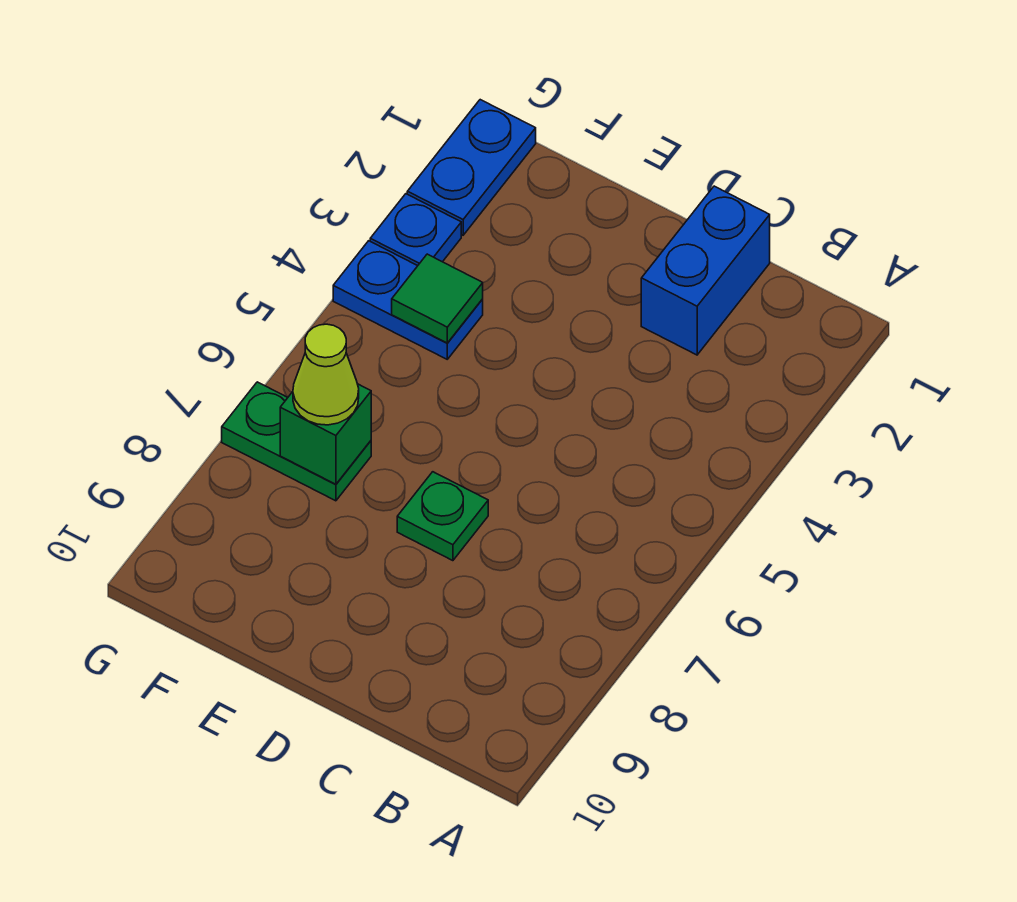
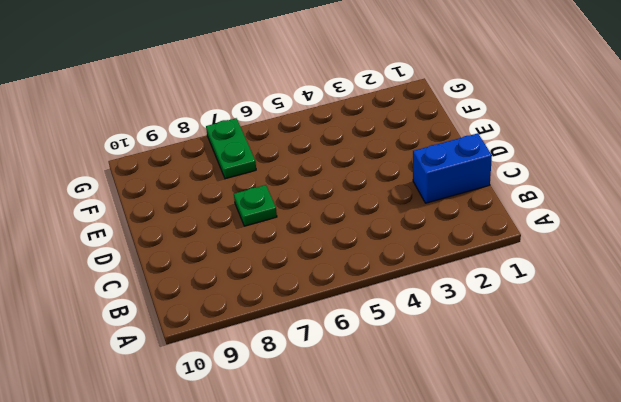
none -> blue plate F4:G4 level 1
none -> blue plate G1:G2 level 1

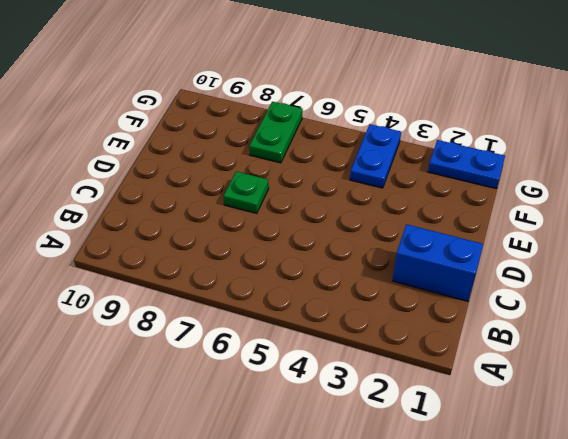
none -> blue plate G3 level 1
none -> green tile F4 level 2

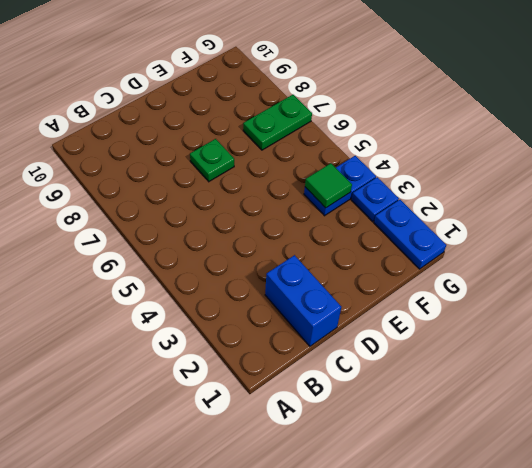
none -> green brick F7 level 2
none -> lime cone F7 level 3

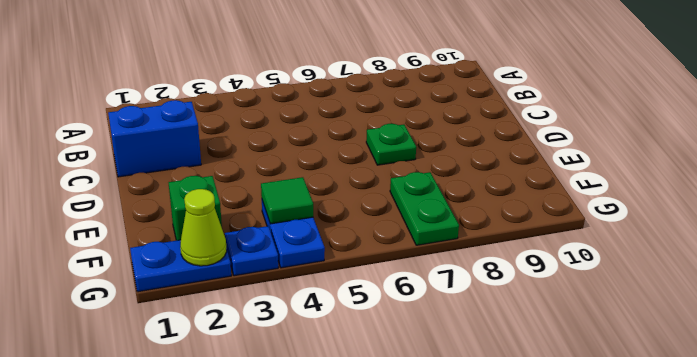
green brick F2 level 1 -> green brick F7 level 2
lime cone G2 level 2 -> lime cone F7 level 3

